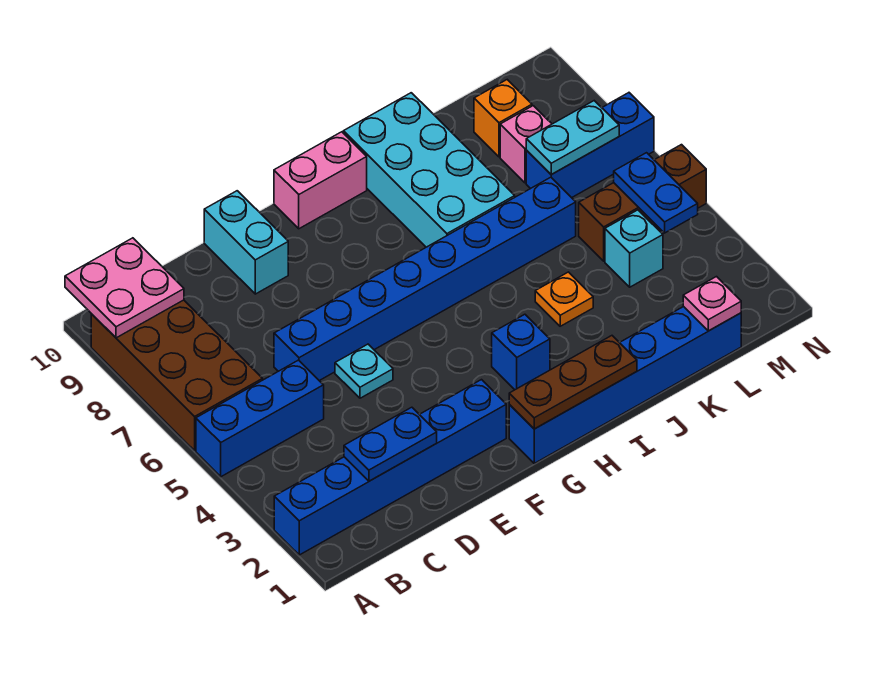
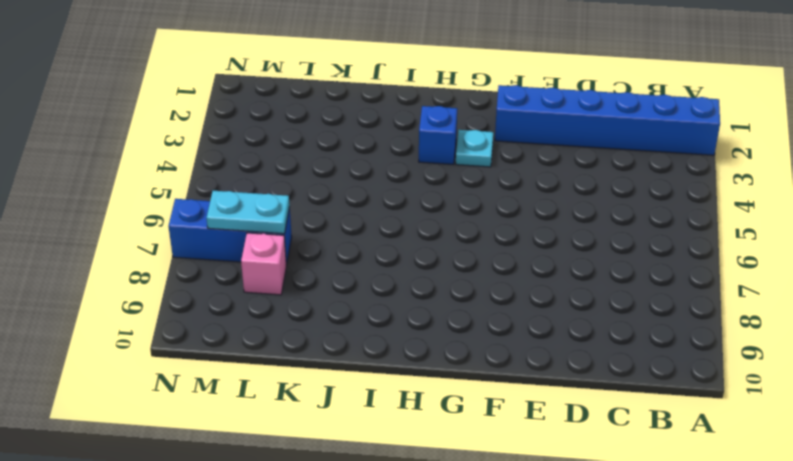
cyan plate G3 level 1 -> cyan plate E5 level 1
none -> blue brick A5:C5 level 1
none -> brown brick A6:B9 level 1
none -> blue brick D6:K6 level 1

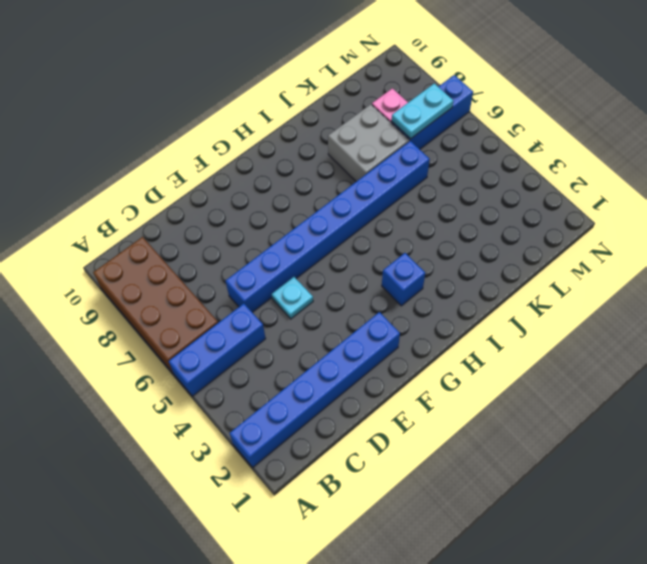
grey brick J7:K8 level 1 -> cyan brick I7:J10 level 1
none -> cyan brick E9:E10 level 1
none -> blue brick G1:L1 level 1
none -> pink brick G10:H10 level 1

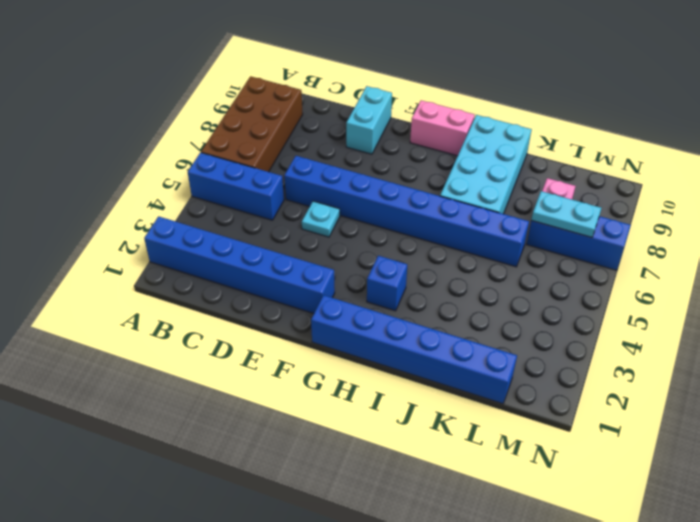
none -> orange plate J4 level 1
none -> cyan brick L4 level 1
none -> brown brick L5:N5 level 1

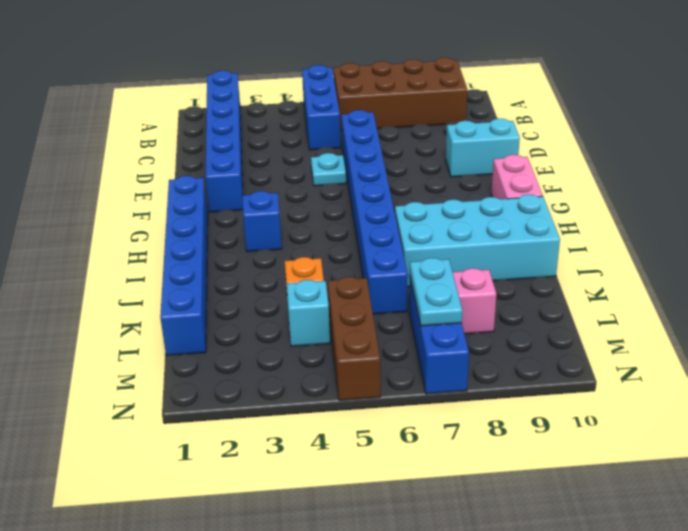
none -> orange brick L9 level 1
none -> pink plate A9:B10 level 2
none -> blue plate C2:D2 level 2

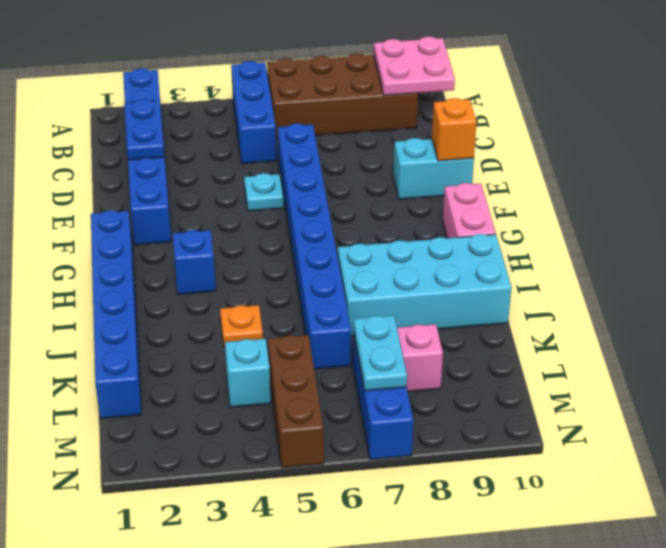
orange brick E10 level 2 -> orange brick L9 level 1
none -> brown plate G1:I1 level 2
none -> pink plate L1 level 2
none -> blue plate M4:M5 level 2

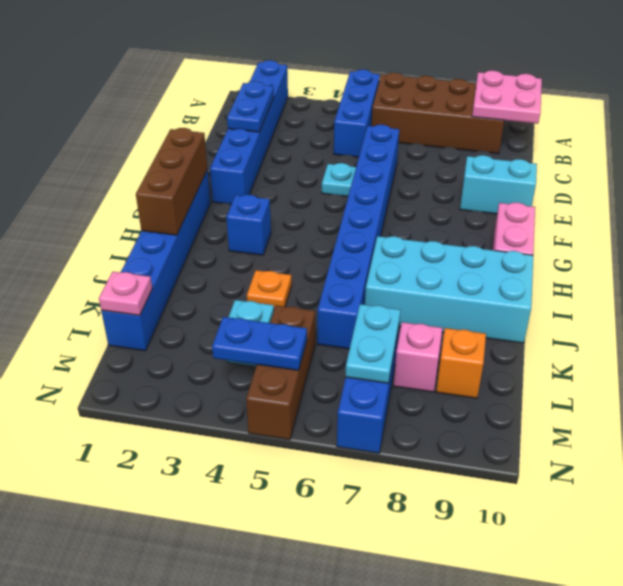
brown brick G1:I1 level 2 -> brown plate G1:I1 level 2

